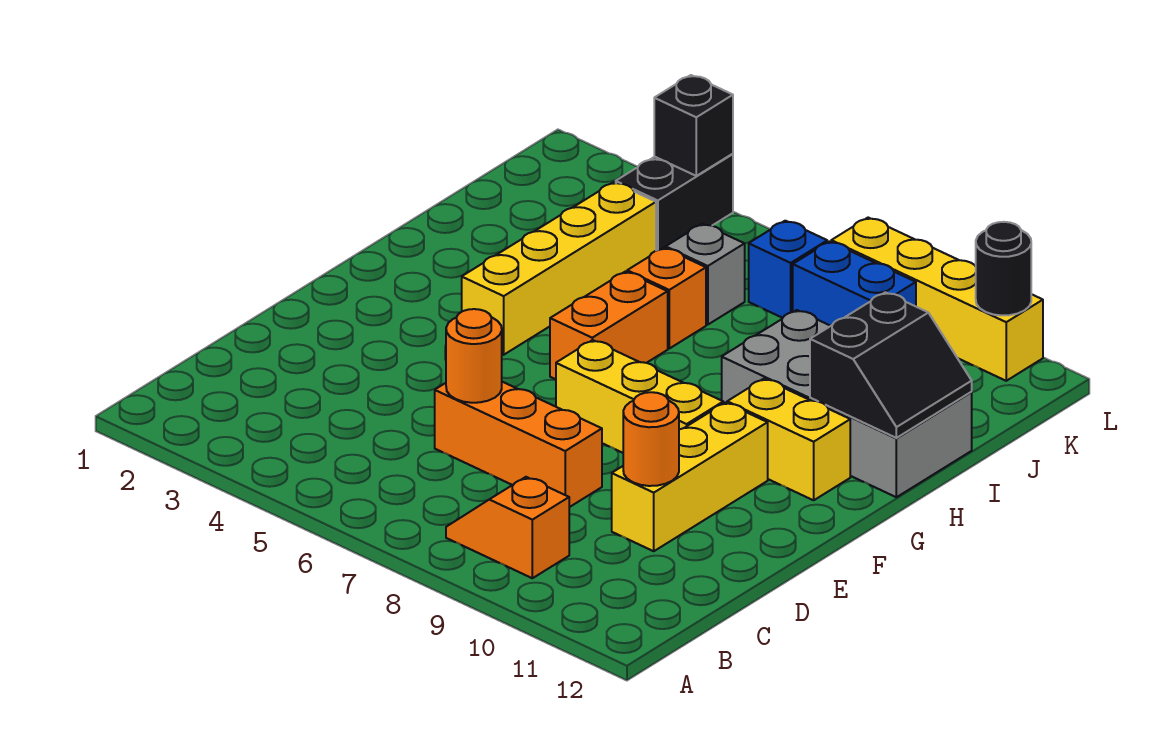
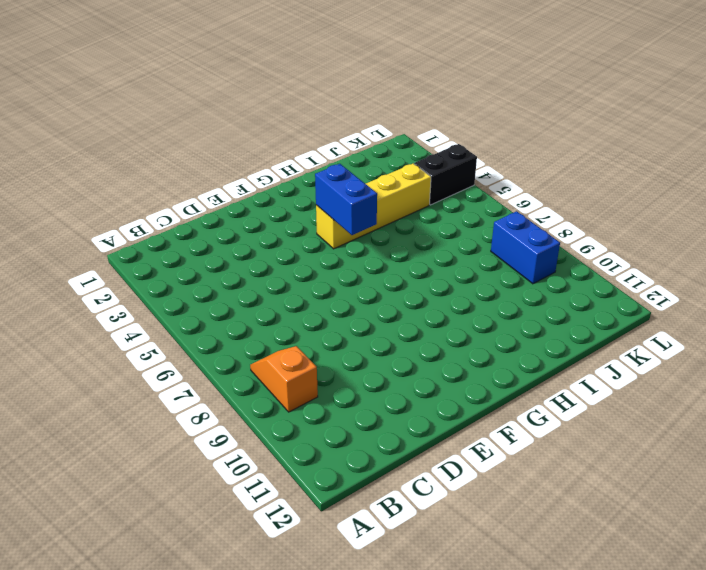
blue brick G4:G5 level 2 -> none
none -> orange brick D6:D8 level 1
none -> yellow brick D10:F10 level 1
none -> yellow brick F7:F9 level 1

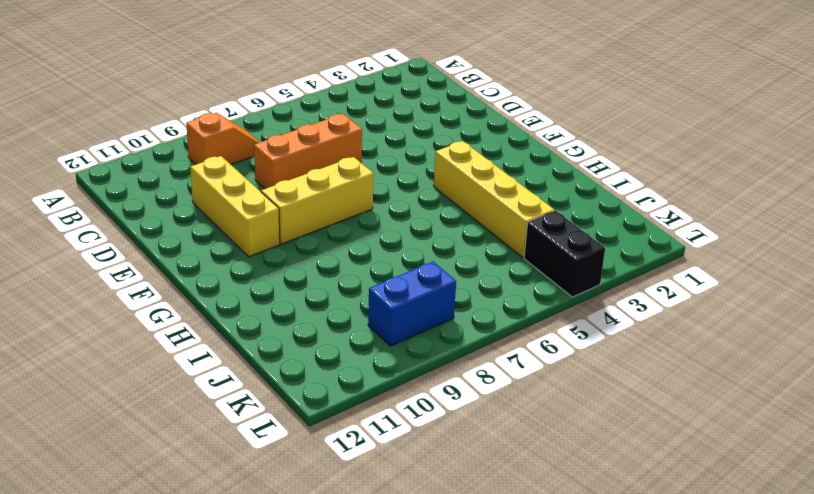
none -> orange brick G6:H6 level 1
none -> yellow brick G10:G11 level 1
none -> grey brick H9:I12 level 1

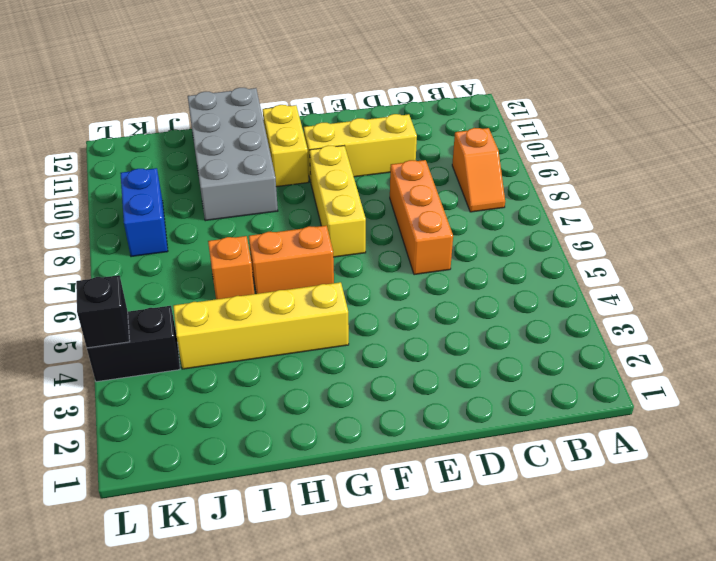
none -> grey brick J6 level 1
none -> blue brick K7 level 1
none -> yellow brick L8:L11 level 1

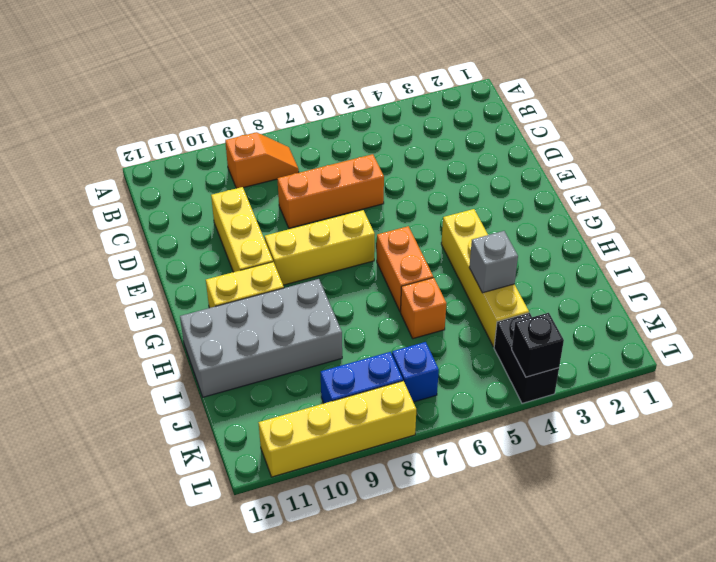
grey brick I4 level 2 -> grey brick J6 level 1
none -> orange round brick D6 level 2
none -> orange round brick D10 level 2
none -> black slope H11:I12 level 2 top 11

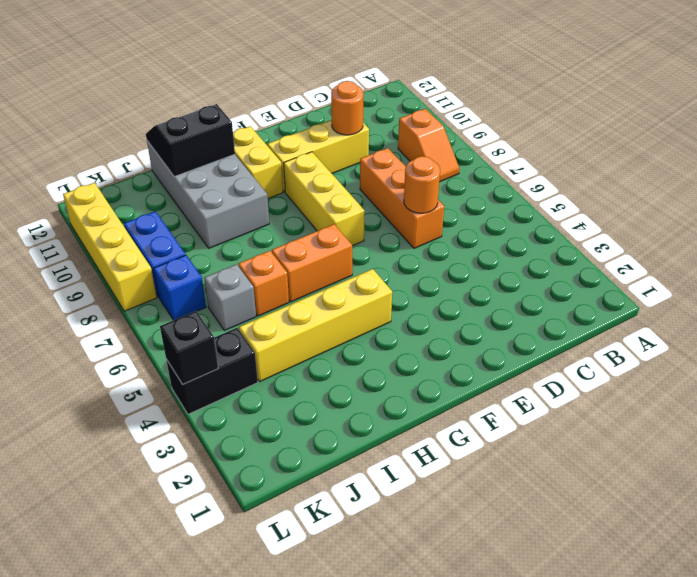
none -> black round brick L11 level 2

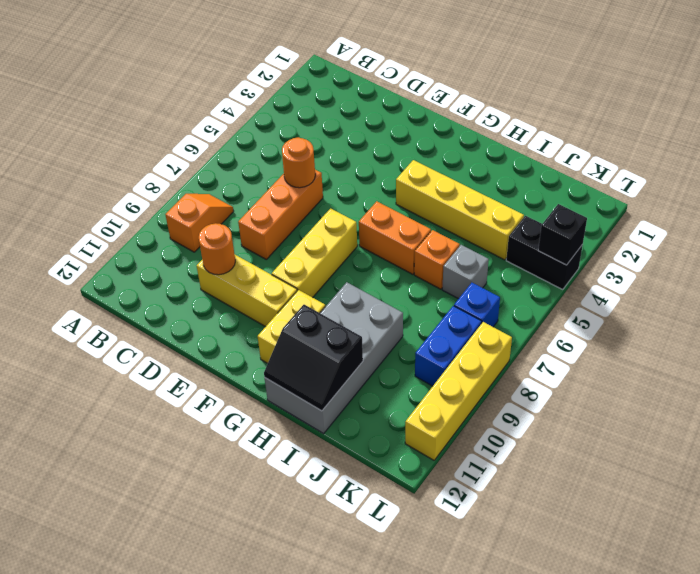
none -> black round brick L11 level 2

